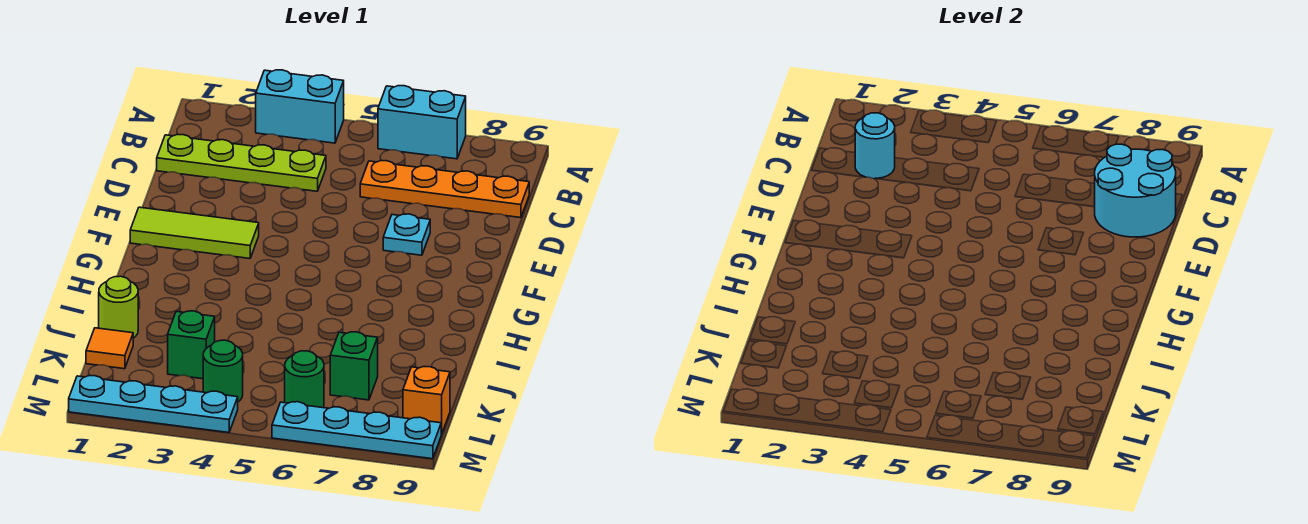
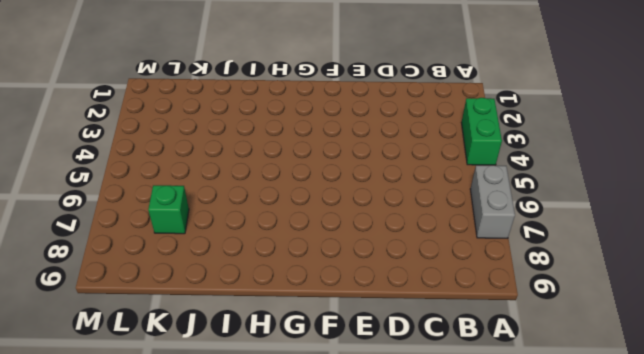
green brick A3:A4 level 1 -> cyan brick A3:A4 level 1
grey brick A6:A7 level 1 -> cyan brick A6:A7 level 1
none -> lime plate C1:C4 level 1
none -> orange plate C6:C9 level 1
none -> cyan plate E7 level 1

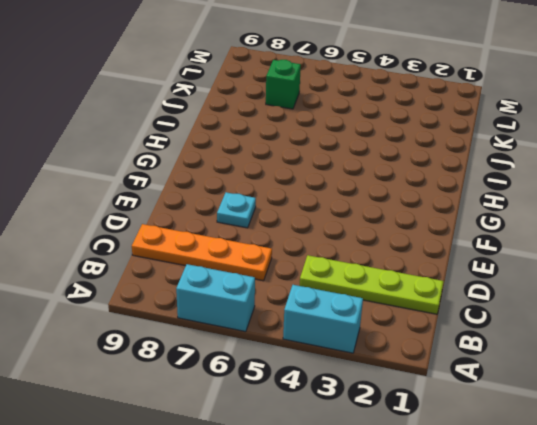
none -> lime tile F1:F3 level 1
none -> lime round brick J1 level 1
none -> orange tile K1 level 1

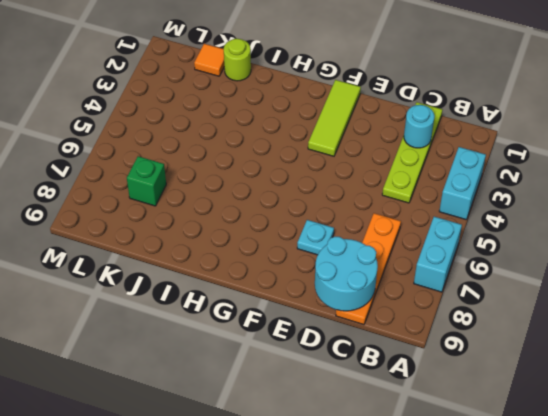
none -> green brick K3 level 1
none -> green round brick L4 level 1
none -> green round brick L6 level 1

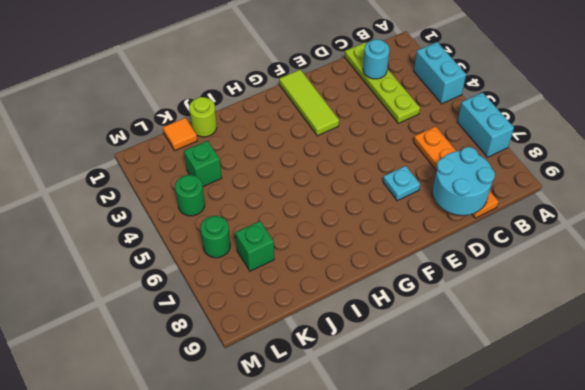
none -> orange brick L9 level 1
none -> cyan plate M1:M4 level 1
none -> cyan plate M6:M9 level 1

